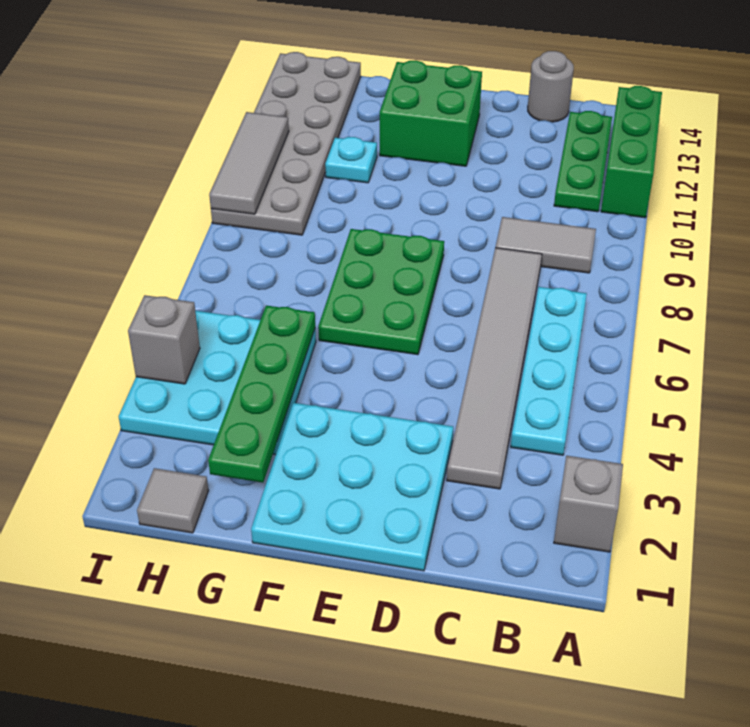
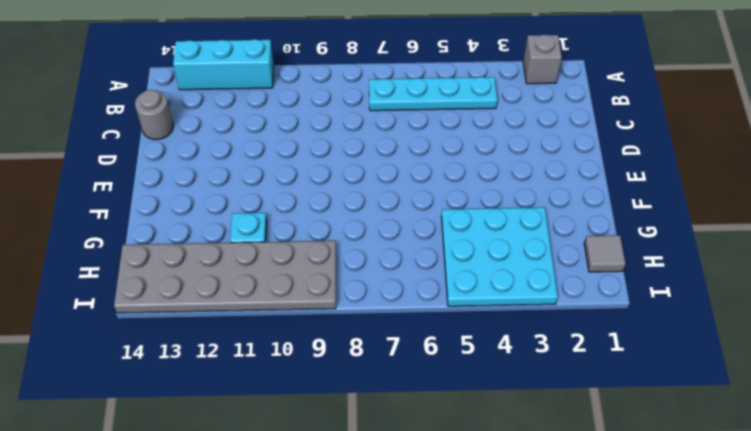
cyan brick A11:A13 level 1 -> green brick A11:A13 level 1
none -> grey tile B9:C9 level 1
none -> green plate B11:B13 level 1
none -> grey tile C3:C8 level 1

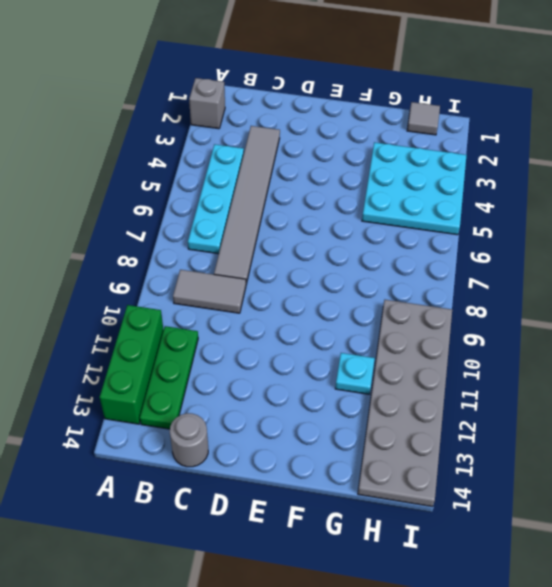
none -> cyan plate D1:F3 level 1
none -> green plate E6:F8 level 1
none -> green brick E12:F13 level 1

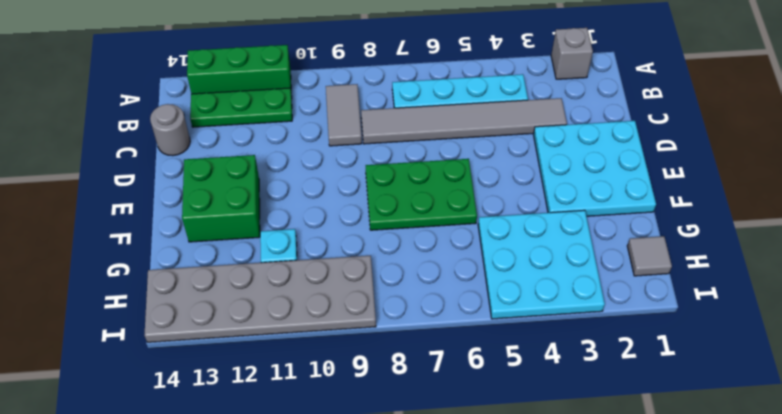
none -> green plate G2:G5 level 2
none -> grey brick I4 level 2
none -> grey tile I9:I11 level 2

